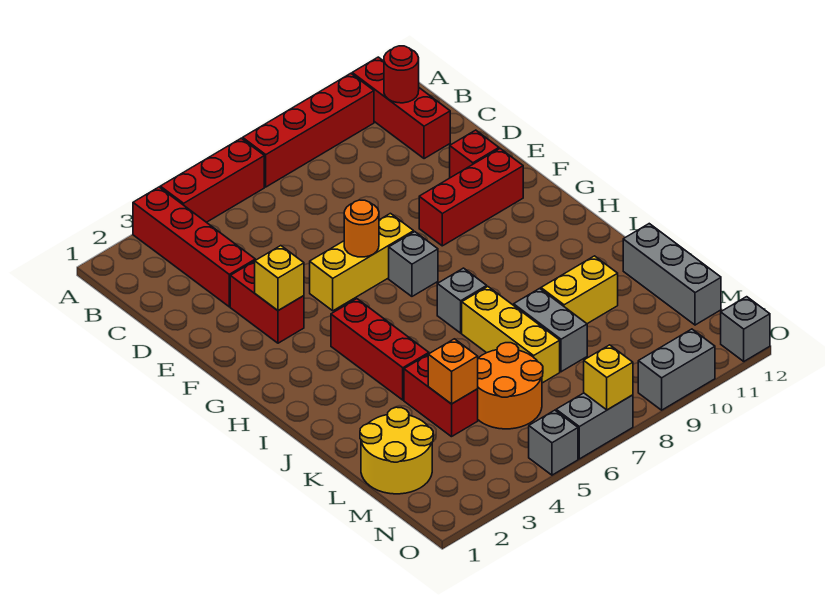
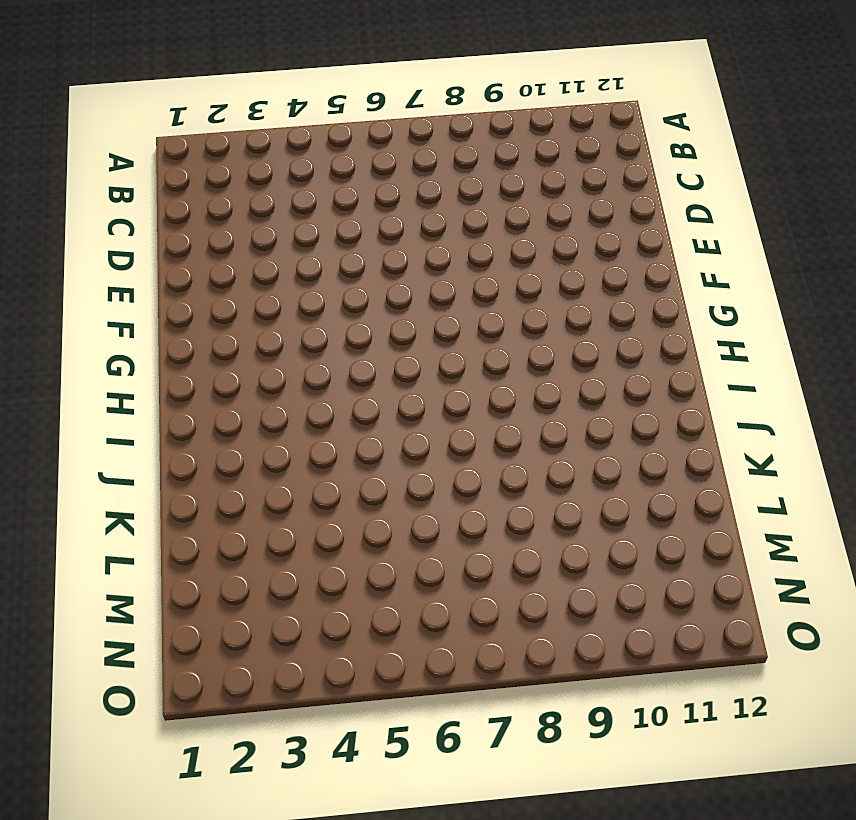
none -> red brick A3:D3 level 1
none -> red brick A4:A6 level 1
none -> red brick A7:A10 level 1

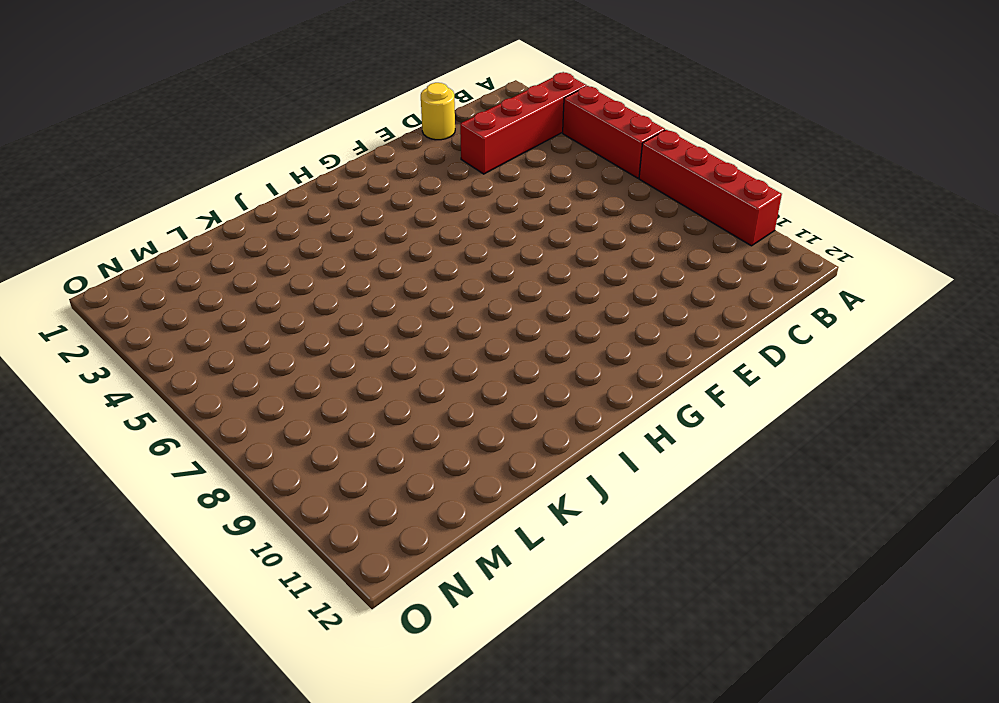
yellow round brick D1 level 1 -> none
none -> red brick A11:C11 level 1
none -> red brick E3:F3 level 1
none -> red brick E11 level 1

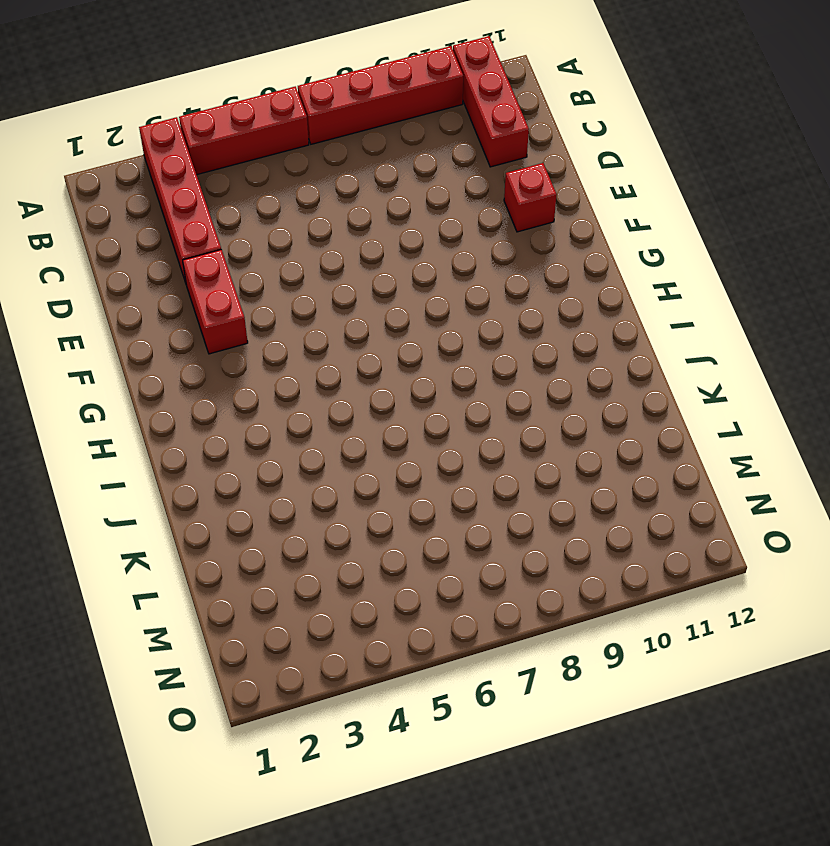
none -> yellow brick F5:F7 level 1
none -> red brick F9:F11 level 1
none -> grey brick G7 level 1

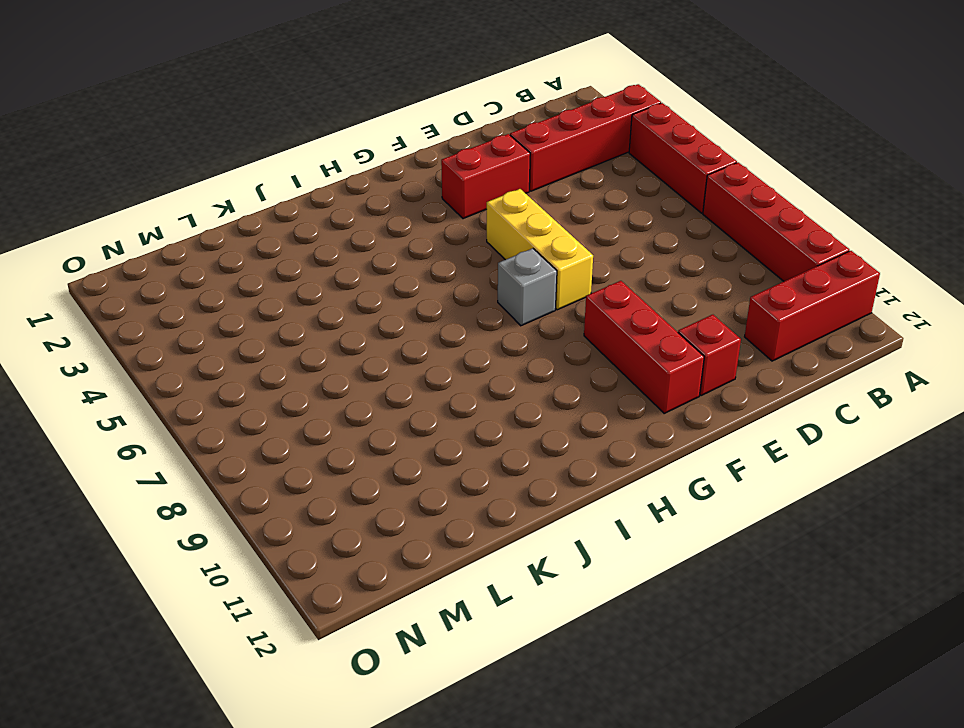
none -> red brick H4:J4 level 1
none -> grey brick I7 level 1
none -> yellow brick J7:L7 level 1

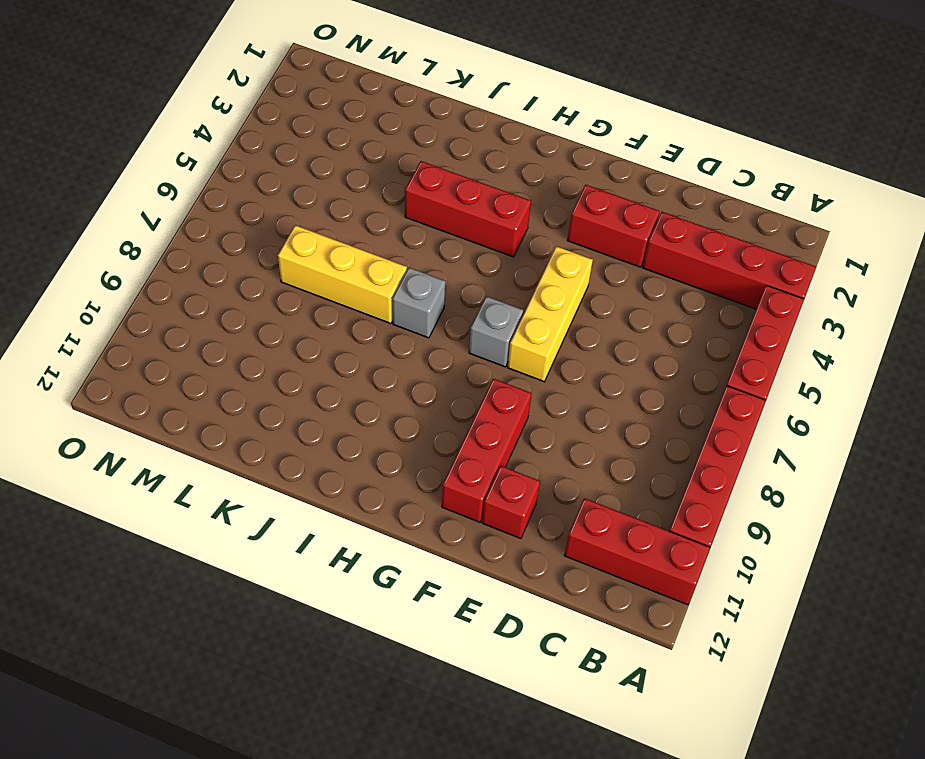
none -> red brick K4:L4 level 1
none -> grey brick K8:L8 level 1
none -> yellow brick K9:K10 level 1

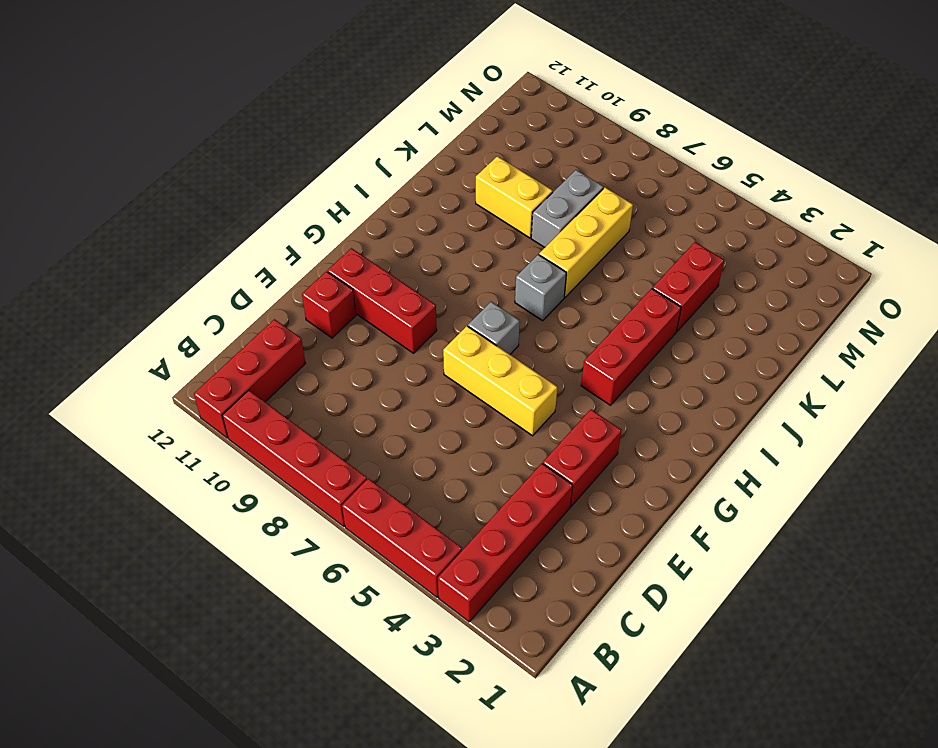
none -> grey brick K12:M12 level 1
none -> yellow round brick L1:M2 level 1
none -> orange round brick L5:M6 level 1

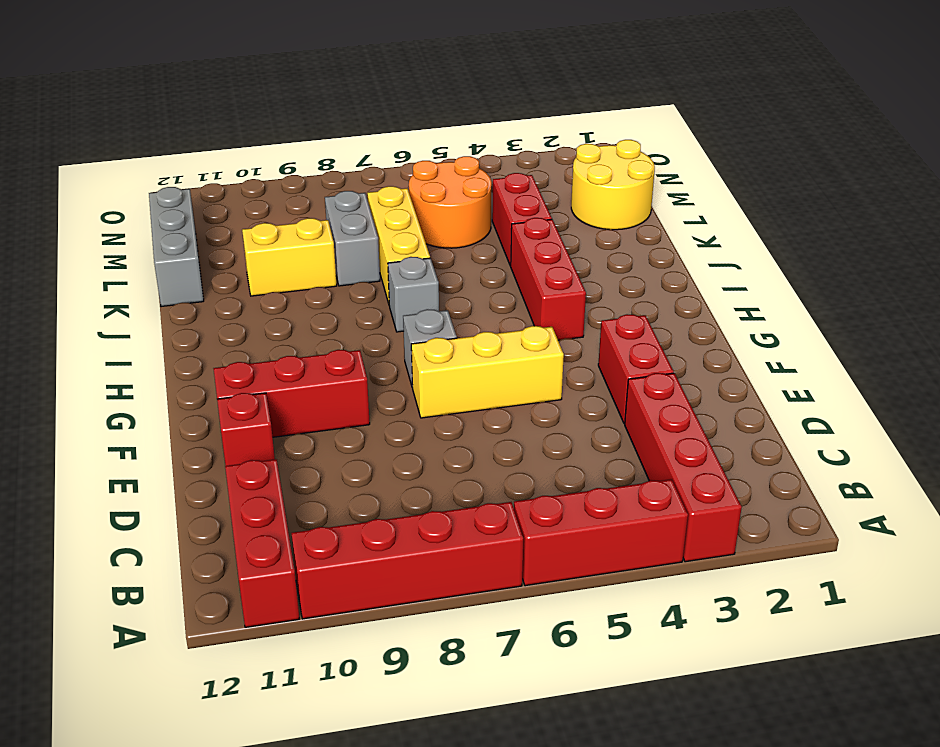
none -> grey brick O5 level 1
none -> grey brick O6:O7 level 1
none -> grey brick O9:O10 level 1

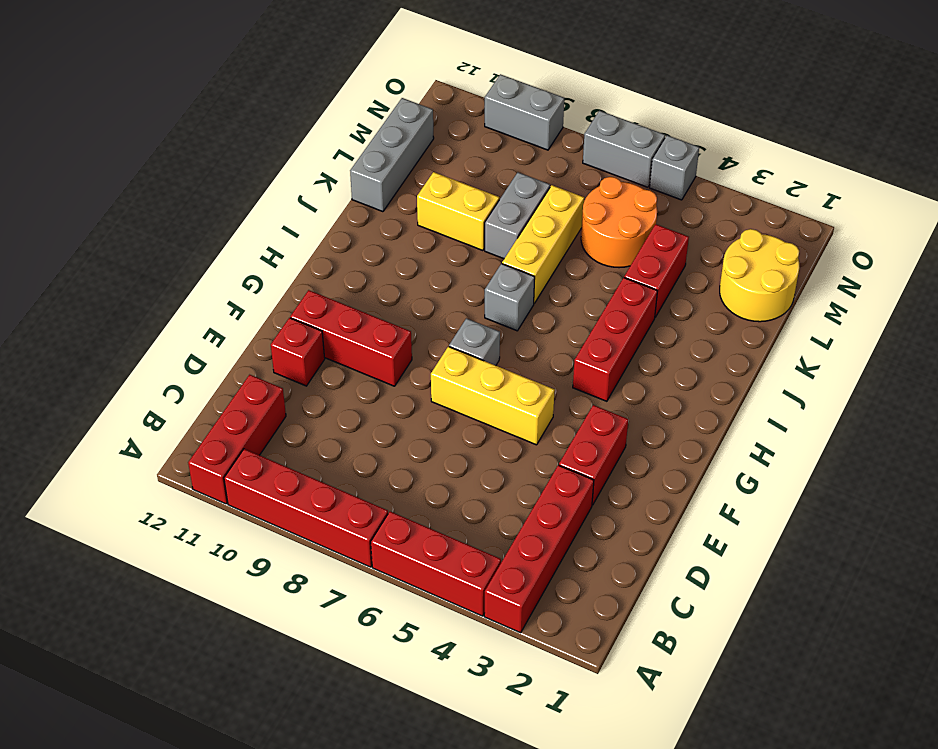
none -> grey brick O12 level 1
none -> red round brick B11 level 2
none -> yellow brick F3 level 2

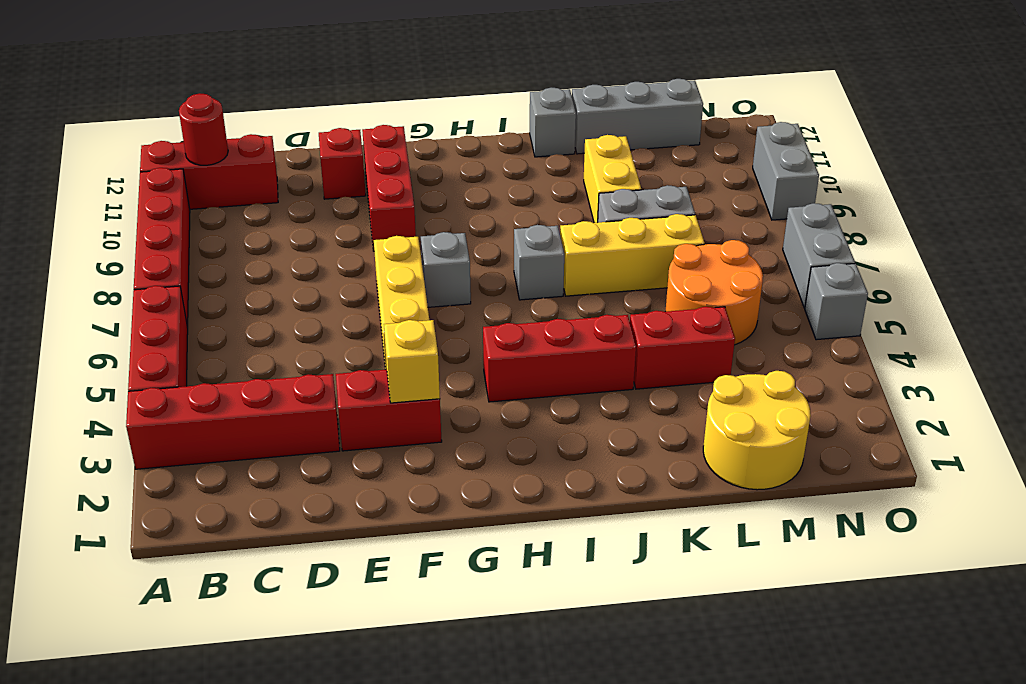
grey brick J12 level 1 -> grey brick O12 level 1
none -> orange round brick F6 level 2
none -> orange brick L4 level 2
none -> yellow brick O7 level 2

